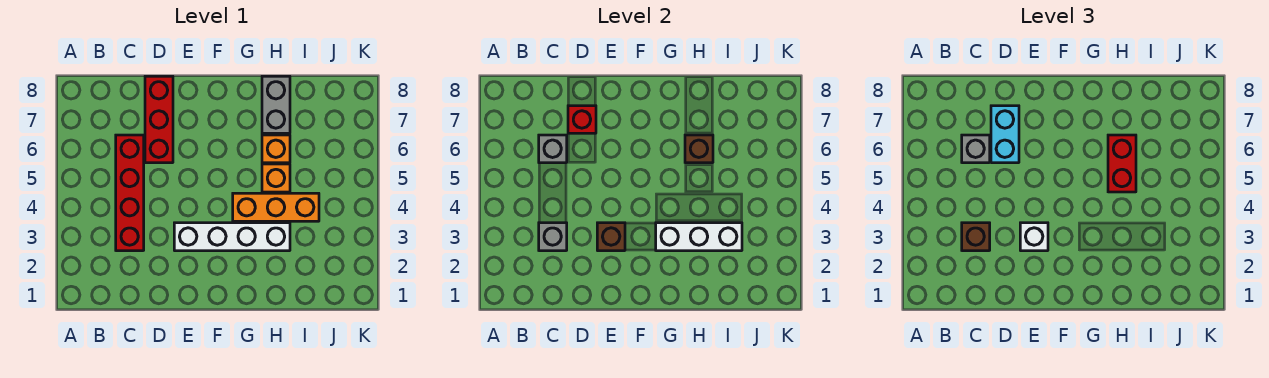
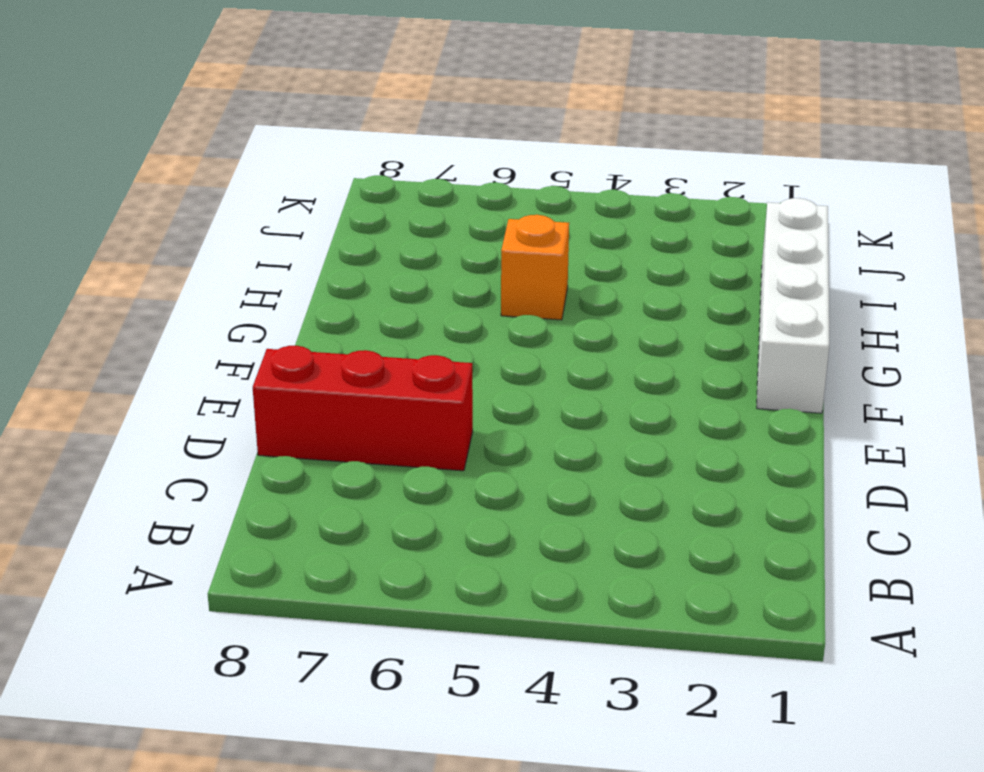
white brick F1:I1 level 1 -> white brick E3:H3 level 1
none -> red brick C3:C6 level 1
none -> orange brick G4:I4 level 1
none -> orange brick H6 level 1

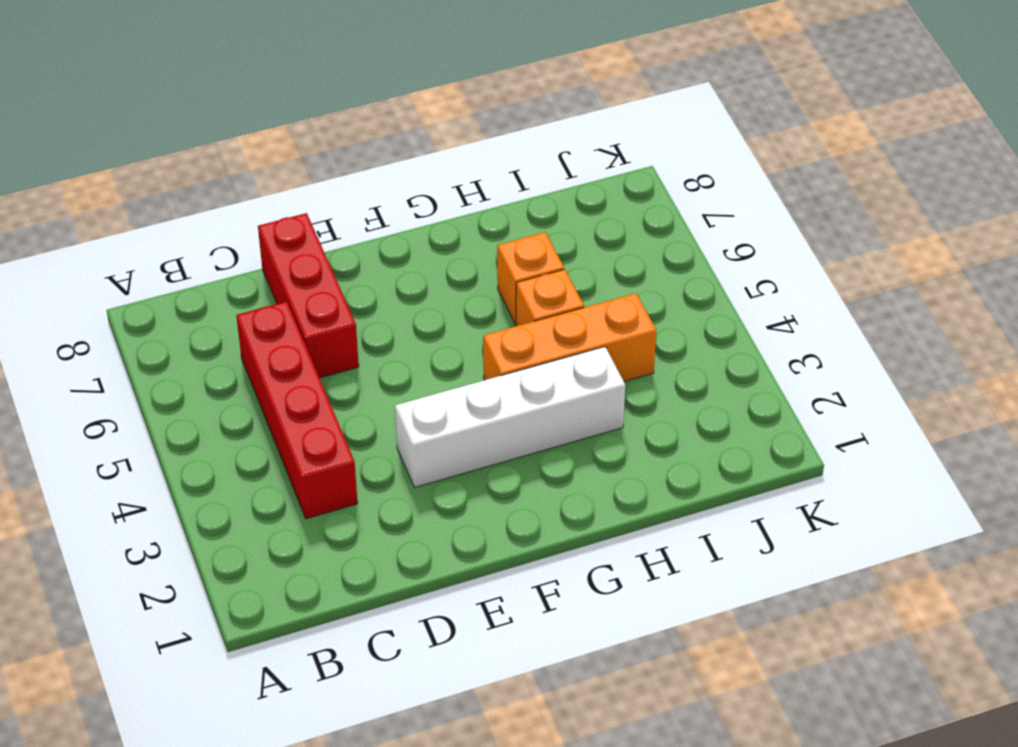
none -> grey brick H7:H8 level 1
none -> grey brick C3 level 2
none -> grey brick C6 level 2

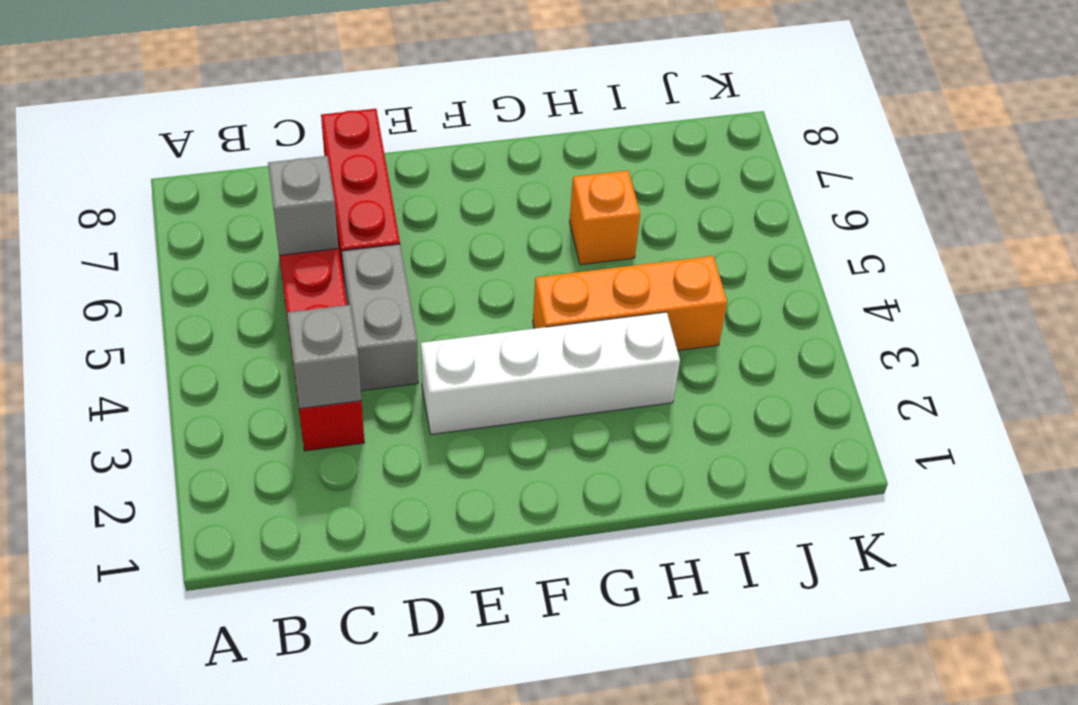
grey brick D4:D5 level 1 -> grey brick H7:H8 level 1
none -> orange brick H5 level 1
none -> red brick D7 level 2
none -> brown brick E3 level 2

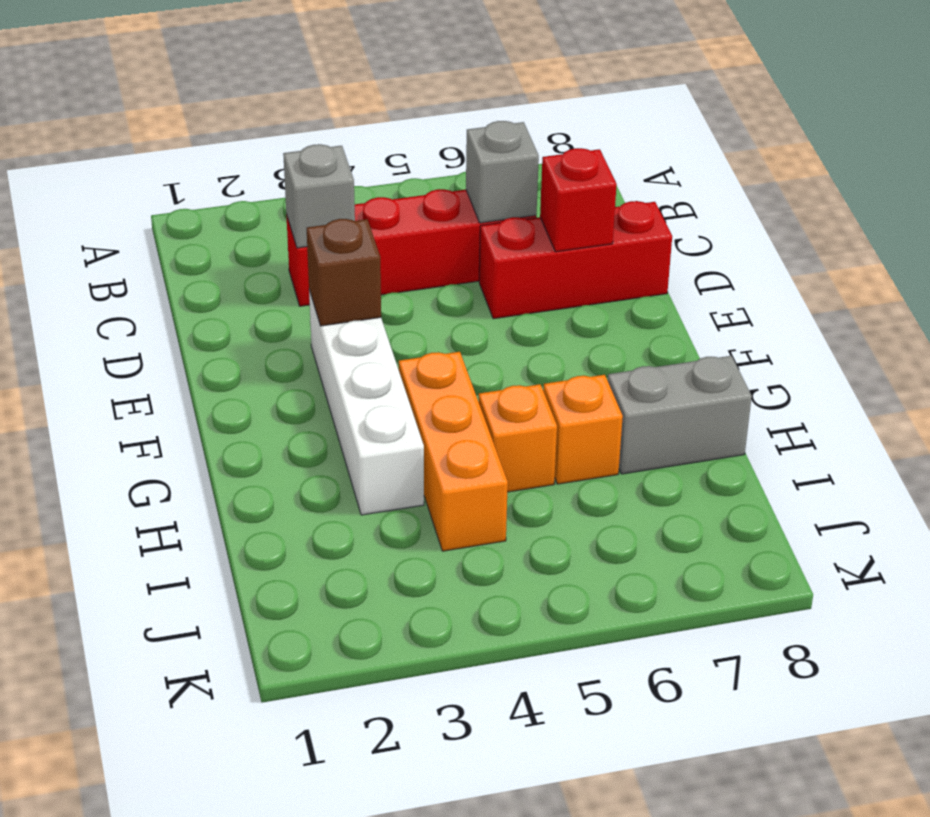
none -> white brick G3:I3 level 2
none -> brown brick H6 level 2
none -> brown brick C3 level 3

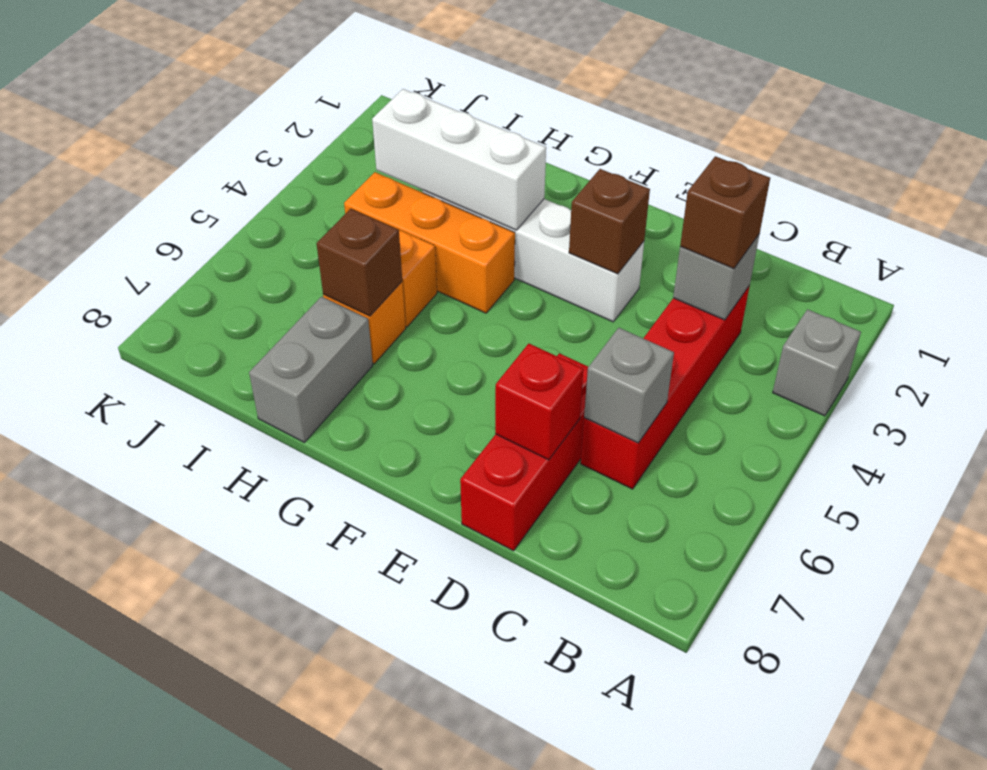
grey brick A3 level 1 -> grey brick C6 level 3
none -> cyan brick D6:D7 level 3
none -> white brick E3 level 3
none -> red brick H5:H6 level 3

